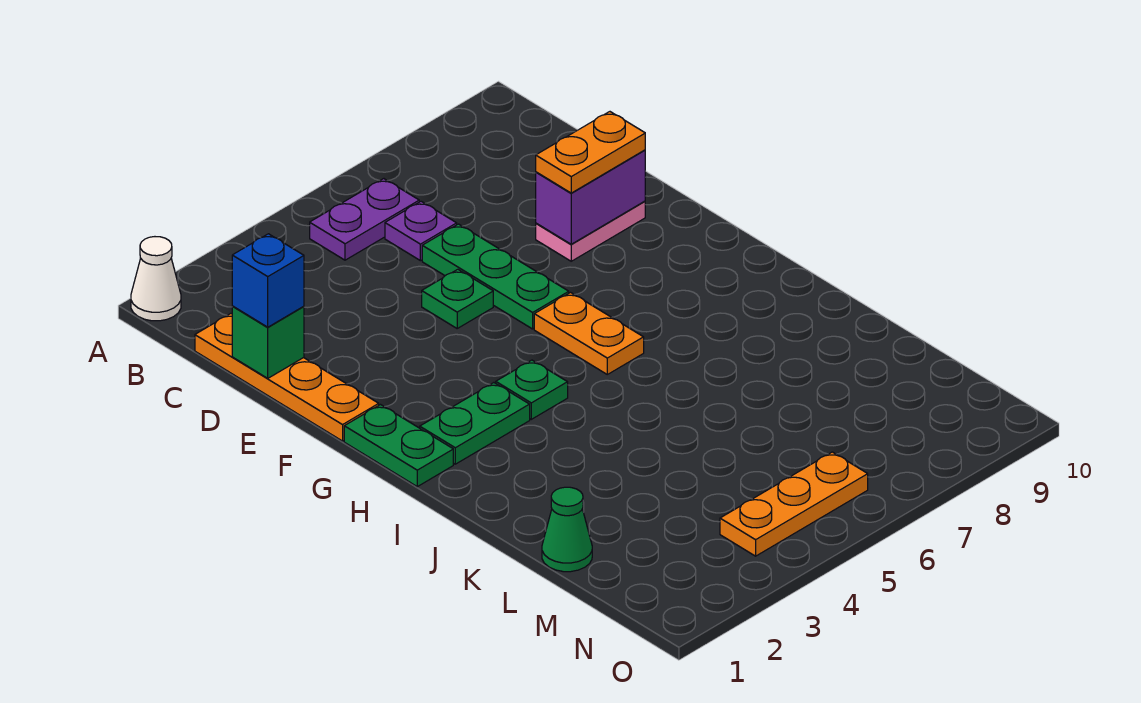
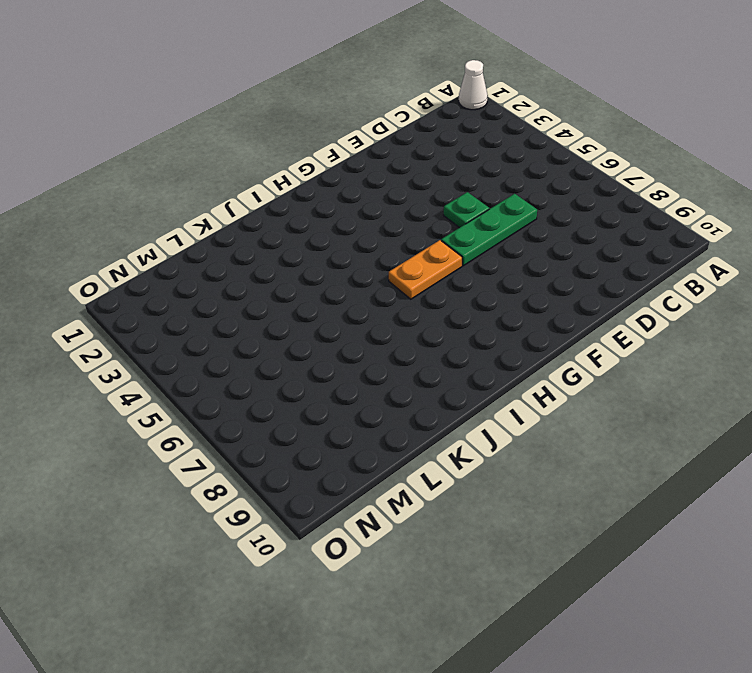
none -> purple plate B5:B6 level 1
none -> orange plate C1:F1 level 1
none -> purple plate C6 level 1

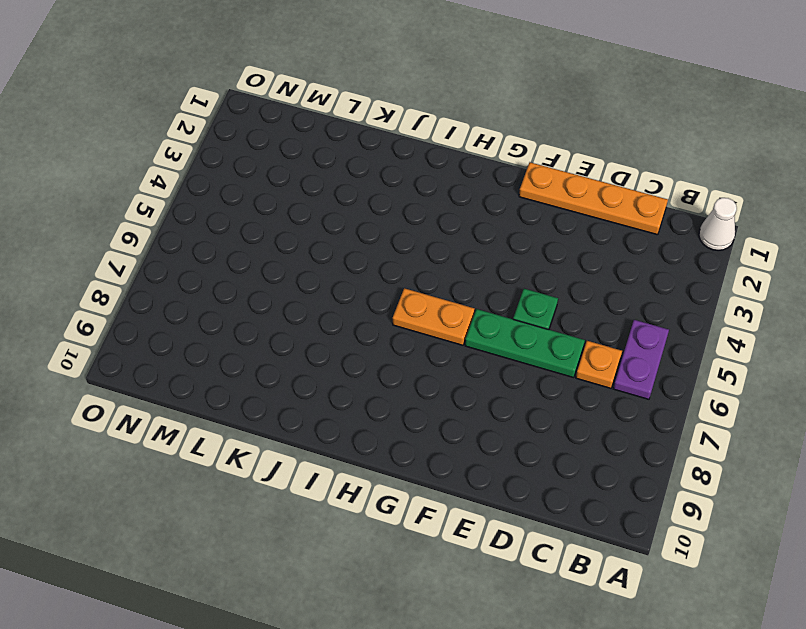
orange plate C6 level 1 -> purple plate C6 level 1
none -> pink plate E8:E9 level 1
none -> green plate G1:H1 level 1
none -> green plate H2:H3 level 1

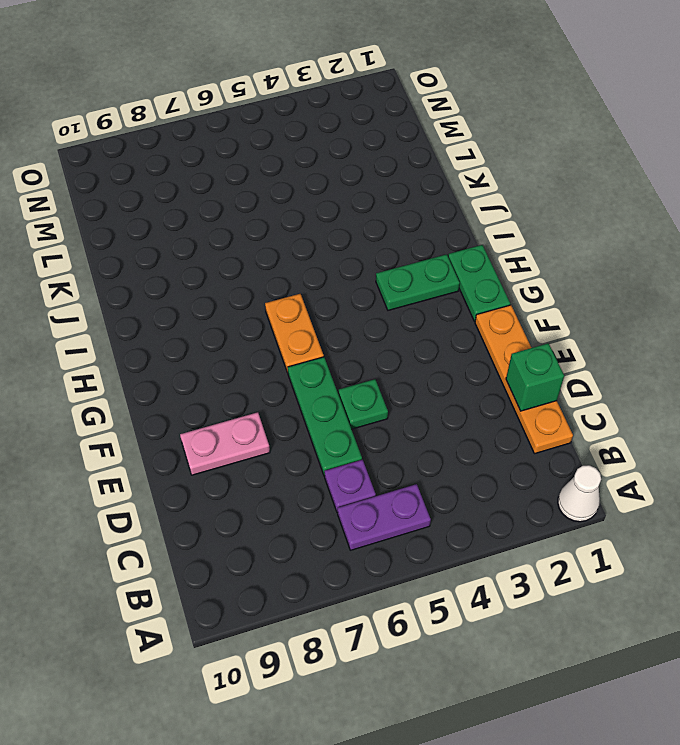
none -> green plate H4 level 1
none -> green cone L1 level 1
none -> orange plate N4:N6 level 1

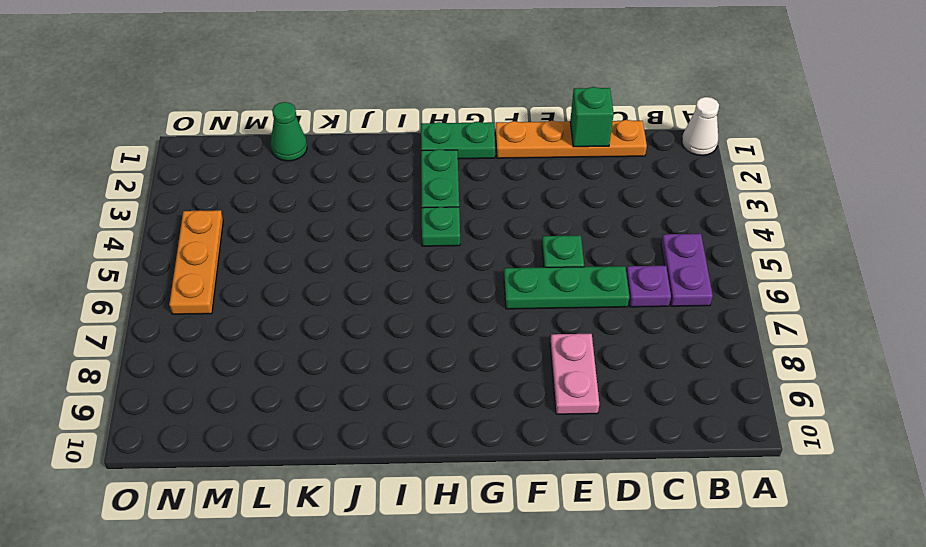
none -> orange plate G6:H6 level 1
none -> purple brick E8:E9 level 2
none -> blue brick D1 level 3

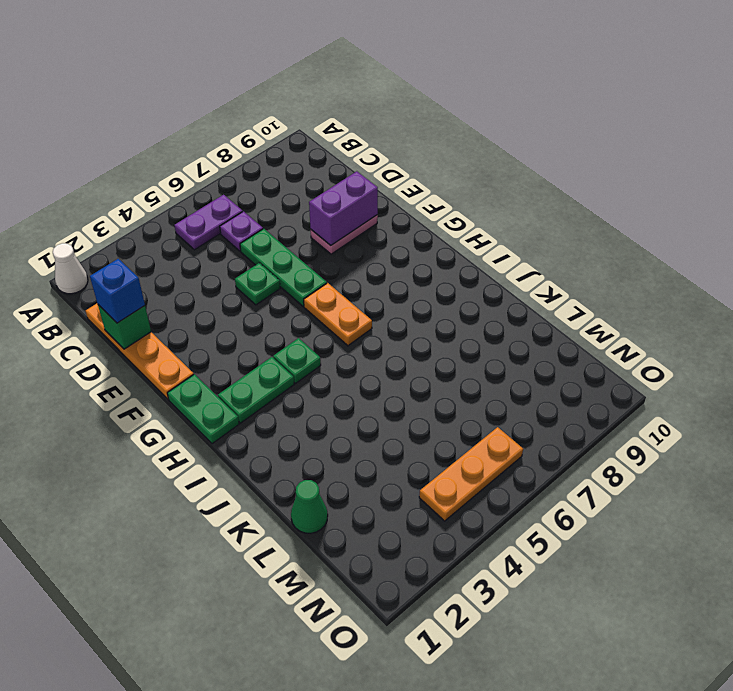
none -> orange plate E8:E9 level 3

